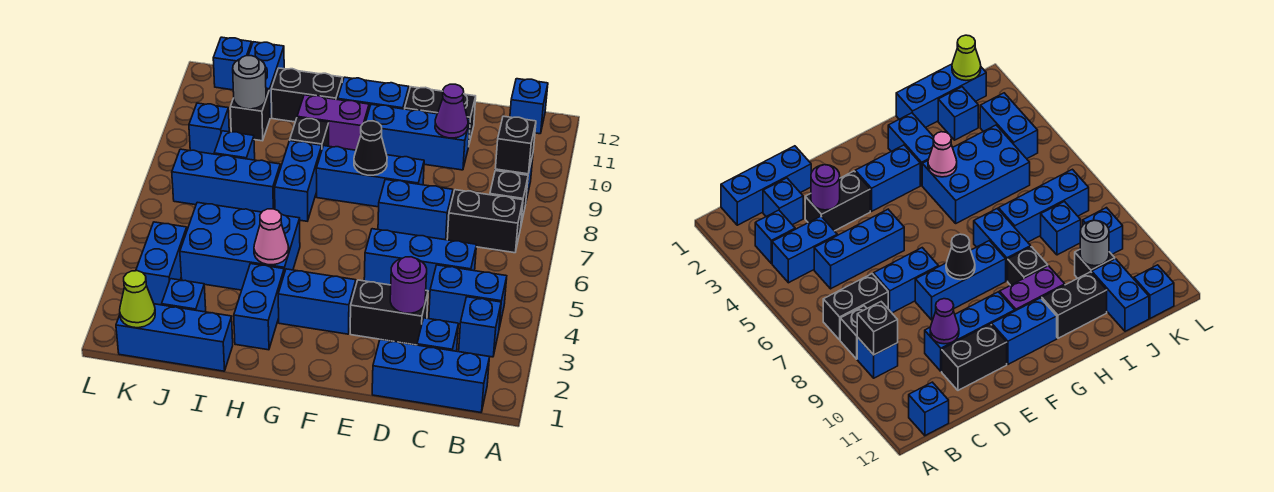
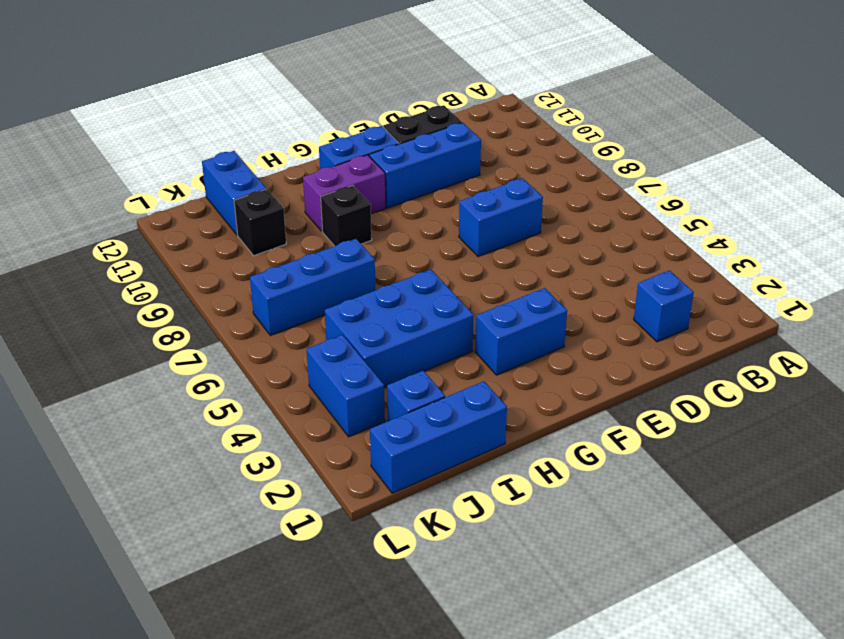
none -> blue brick B1:D1 level 1
none -> blue brick B3 level 1
none -> blue brick B4:C4 level 1
none -> black brick B7:C7 level 1

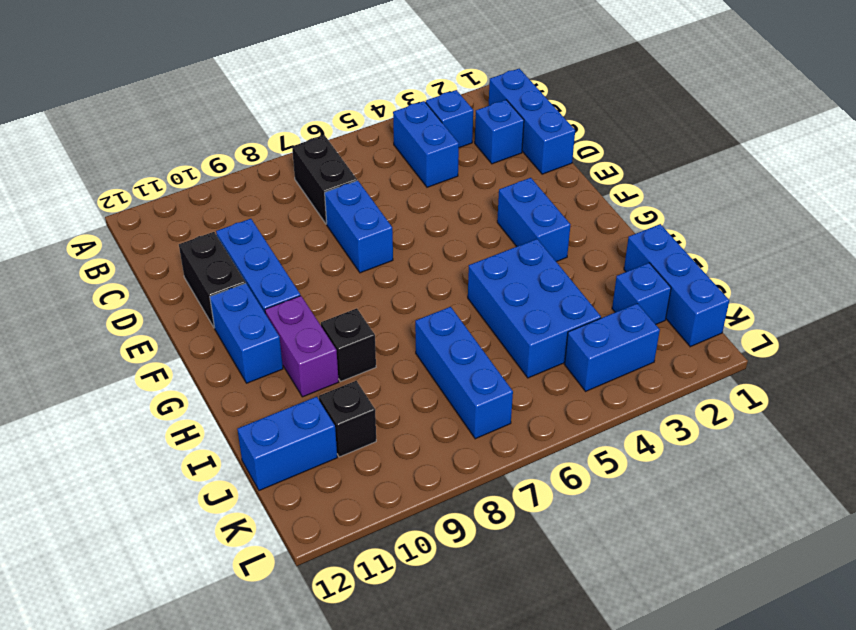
none -> black brick B8 level 1
none -> blue brick B9 level 1
none -> blue brick B12 level 1
none -> blue brick C5:E5 level 1

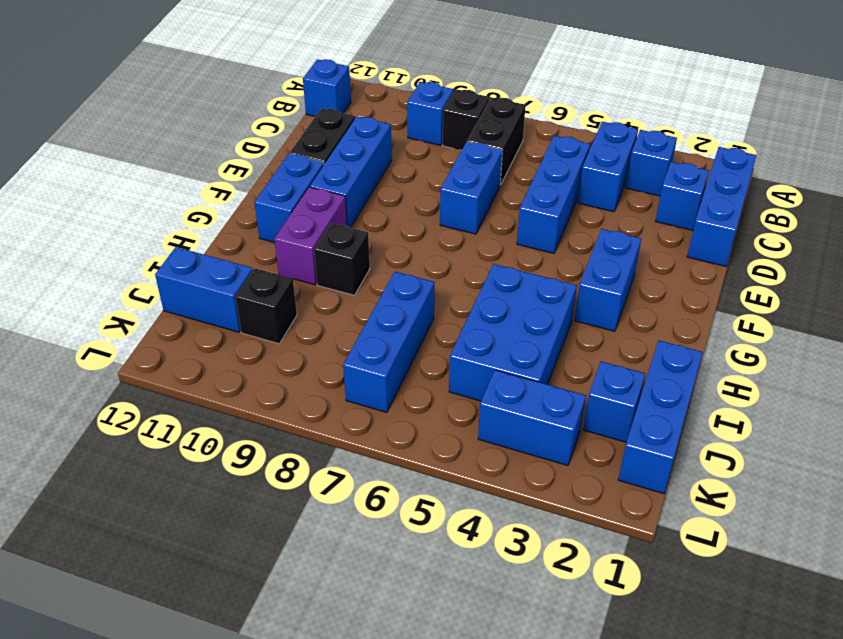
none -> black brick D3:E3 level 1
none -> blue brick E8:G8 level 1
none -> blue brick H2:H3 level 1
none -> blue brick H7:H8 level 1

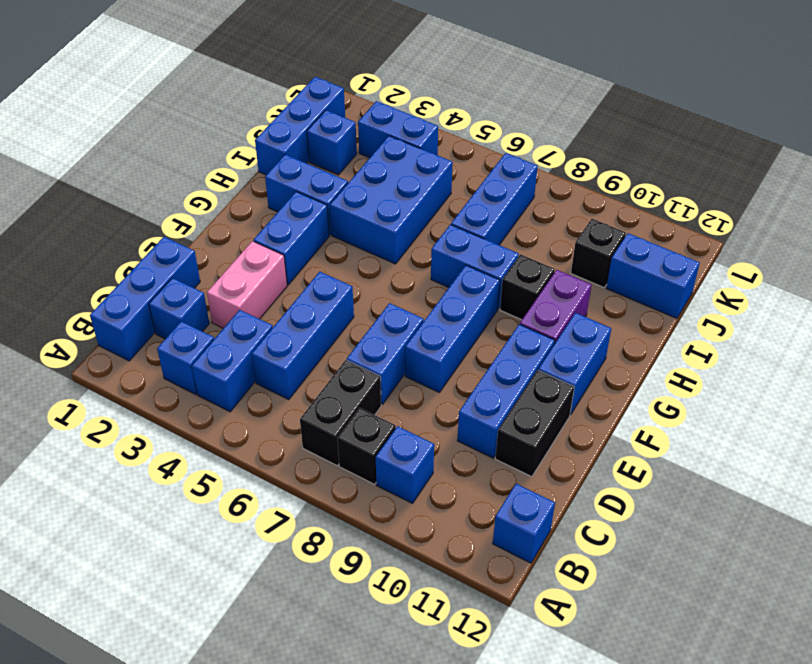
pink brick D3:E3 level 1 -> black brick D3:E3 level 1
none -> black brick H11:I11 level 1
none -> blue brick J8 level 1
none -> blue brick K9 level 1
none -> blue brick K12 level 1

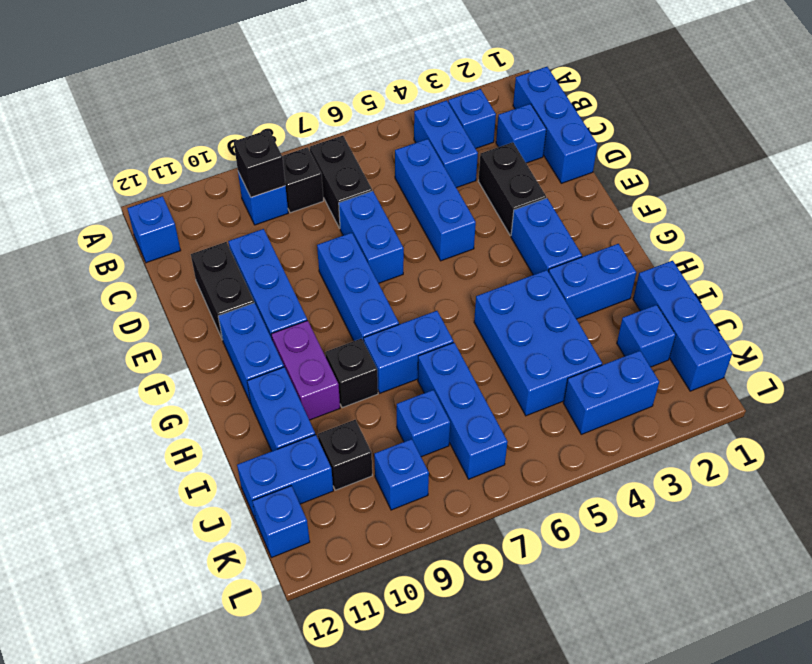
blue brick H11:I11 level 1 -> black brick H11:I11 level 1
none -> purple round brick D3 level 2
none -> purple cone D10 level 2
none -> black cone F8 level 2
none -> pink cone H4 level 2

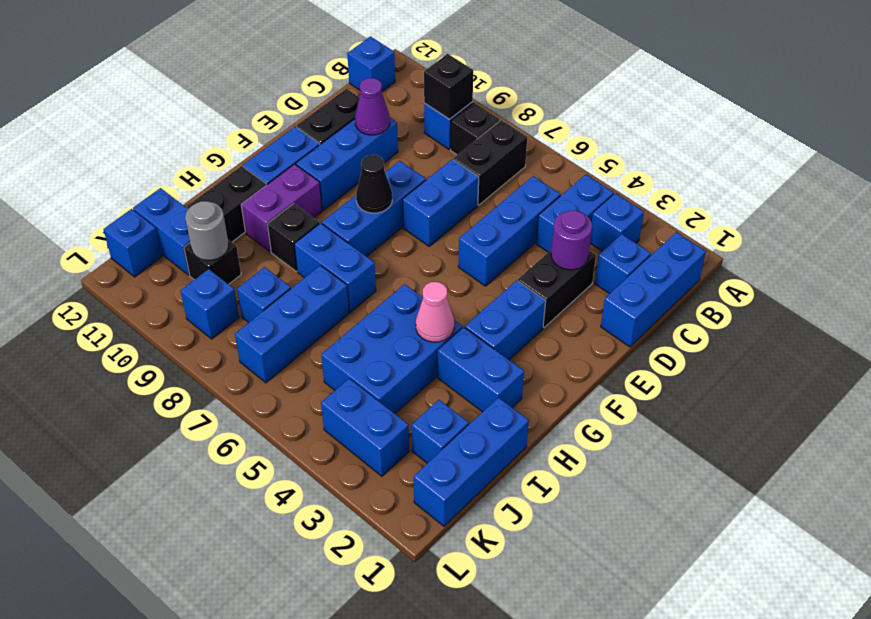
none -> lime cone K1 level 2

